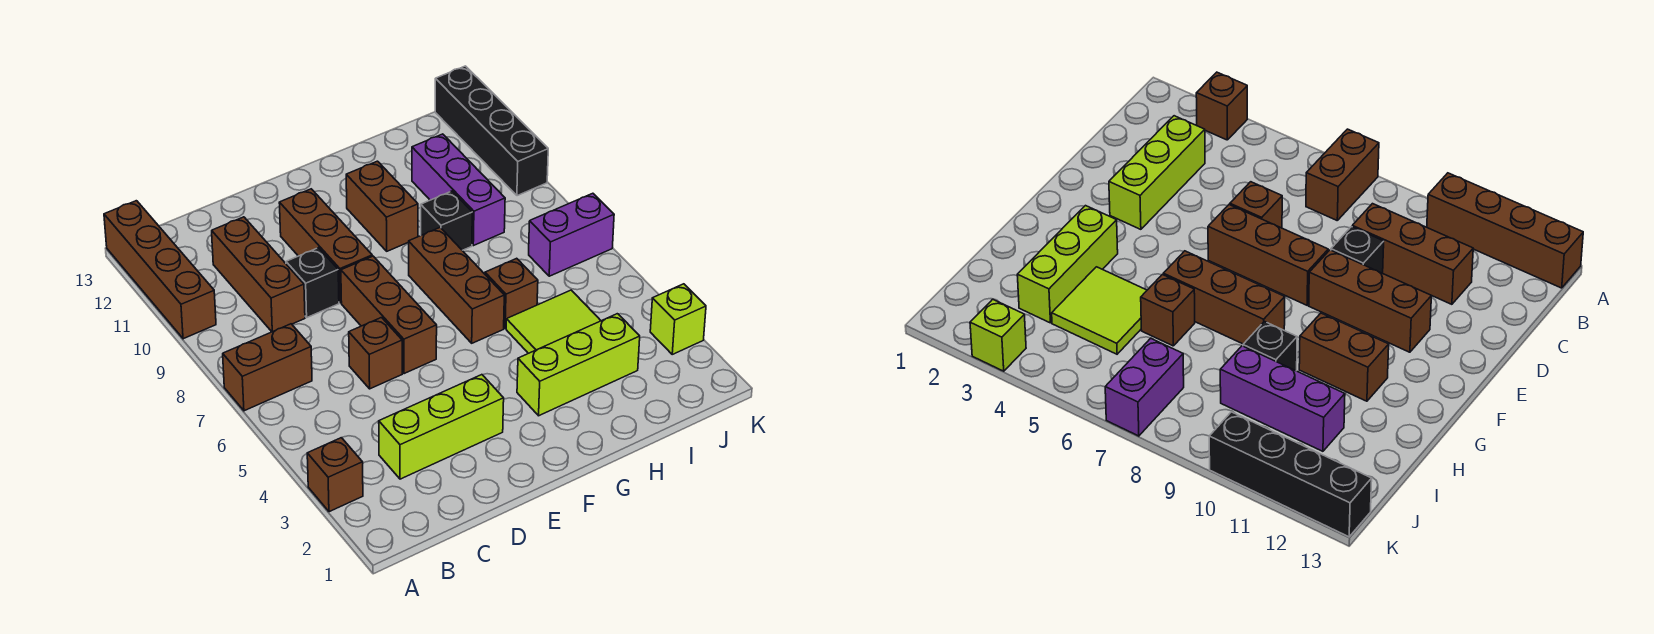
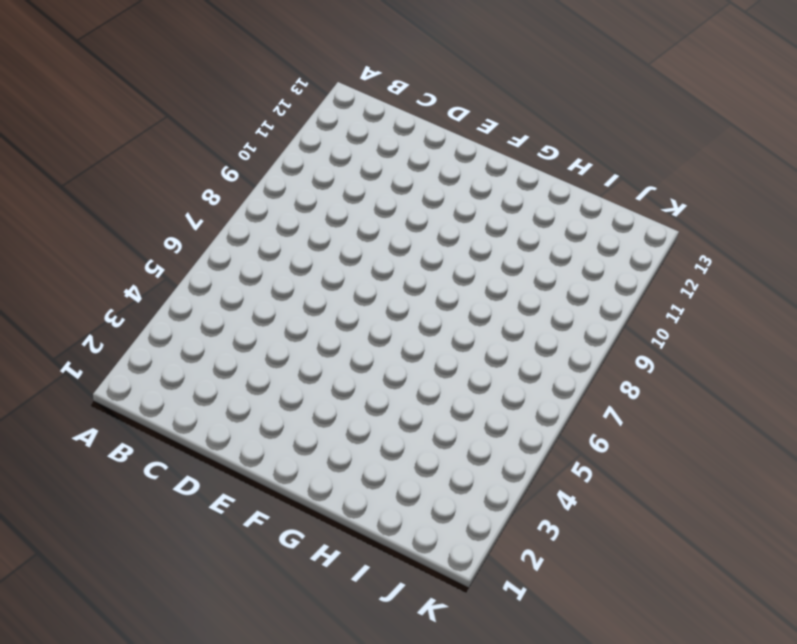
none -> brown brick A3 level 1
none -> brown brick A7:B7 level 1
none -> brown brick A10:A13 level 1

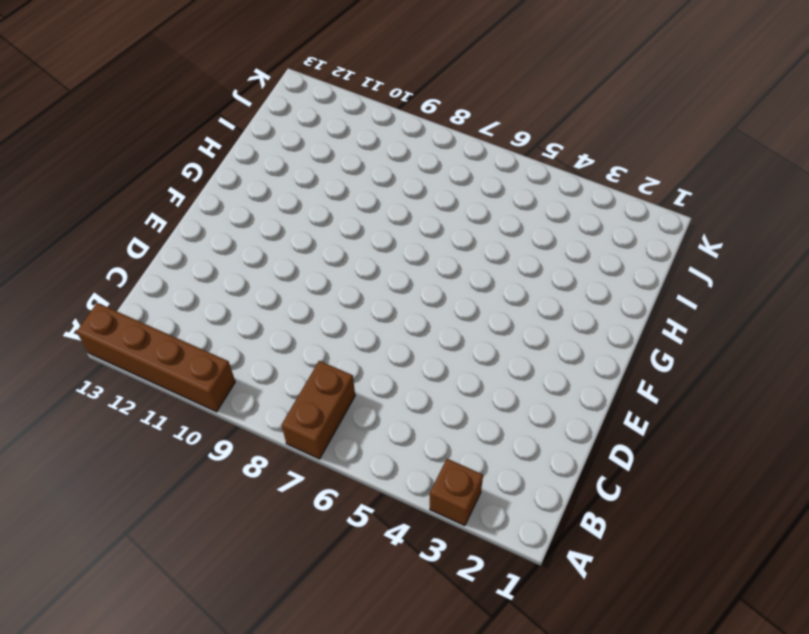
none -> lime brick C3:E3 level 1
none -> brown brick C9:C11 level 1
none -> brown brick D6 level 1

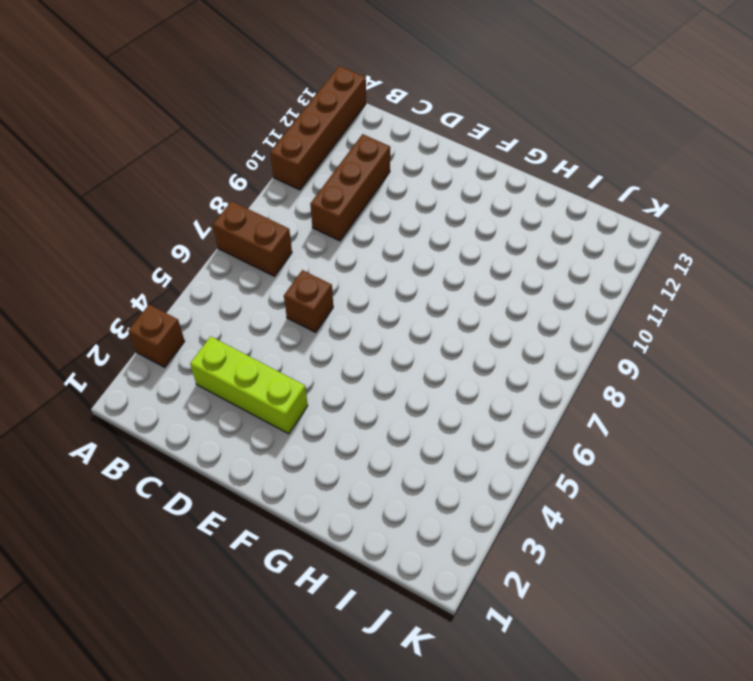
none -> black brick D9 level 1
none -> brown brick E6:E8 level 1
none -> brown brick E9:E11 level 1

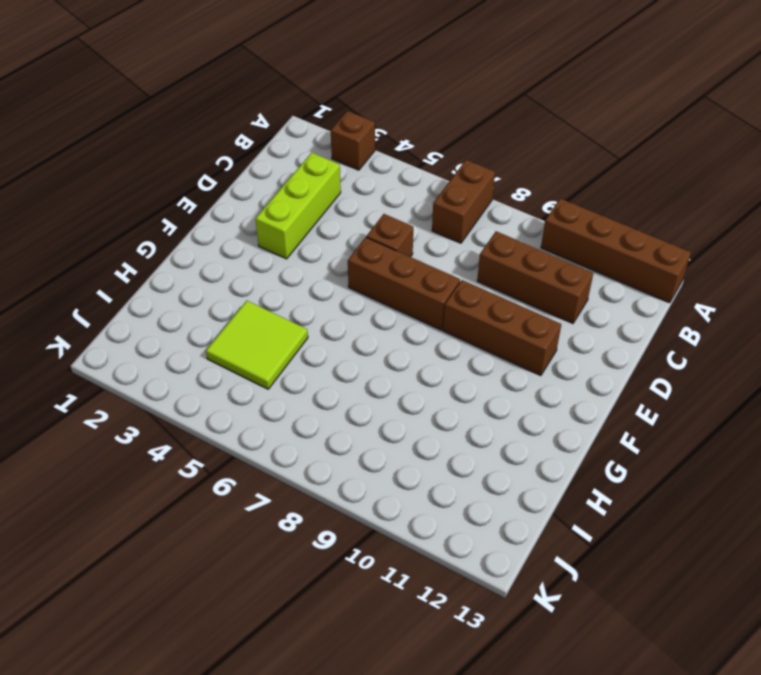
none -> black brick D9 level 1
none -> lime brick G3:I3 level 1
none -> brown brick G6:G8 level 1

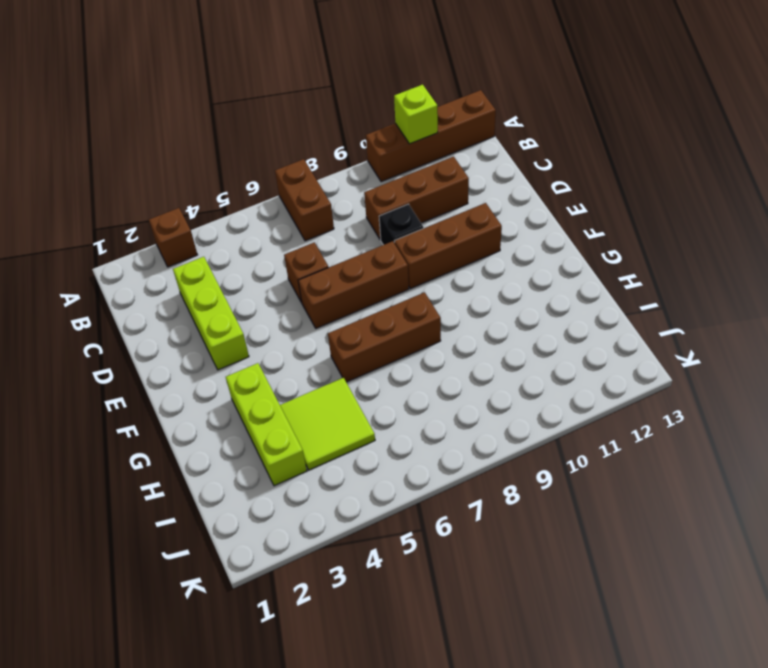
lime brick A11 level 2 -> lime brick K3 level 1
none -> brown brick G10:G11 level 1
none -> brown brick H6 level 1
none -> black brick H9 level 1

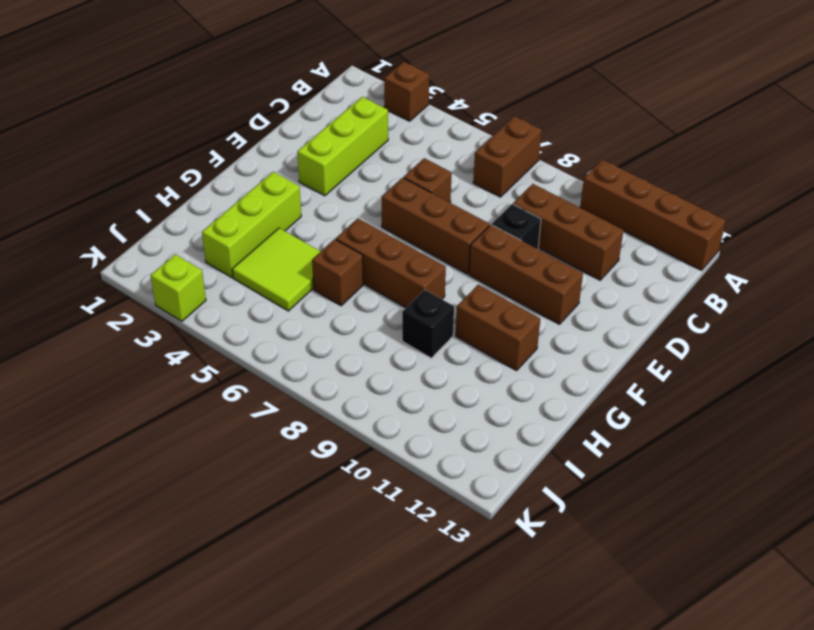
none -> purple brick I9:I11 level 1
none -> purple brick J7:K7 level 1
none -> black brick K10:K13 level 1

